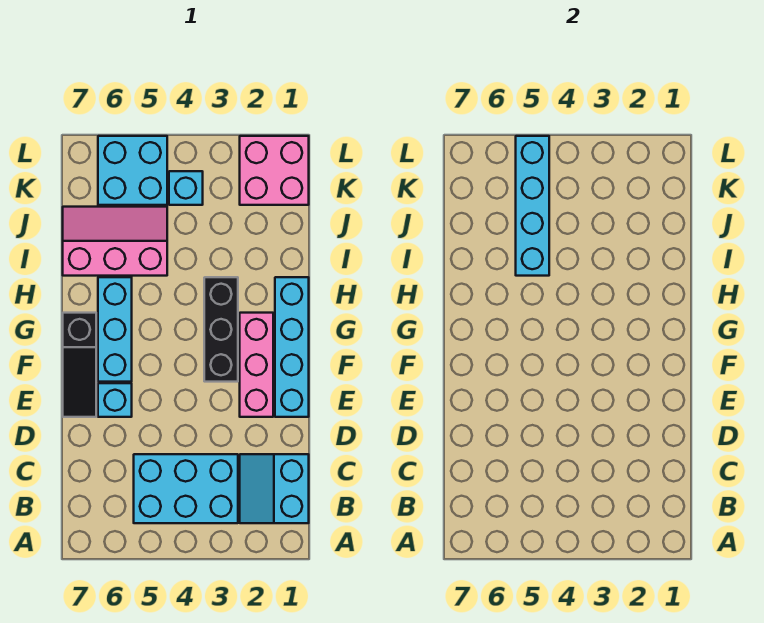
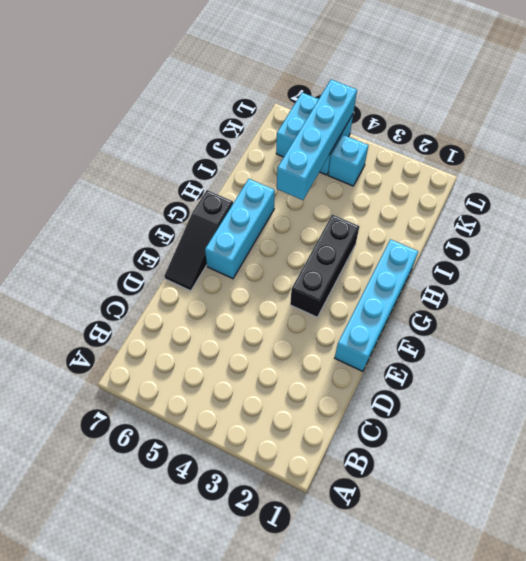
none -> cyan slope B1:C2 level 1 top 1
none -> cyan brick B3:C5 level 1
none -> pink brick E2:G2 level 1

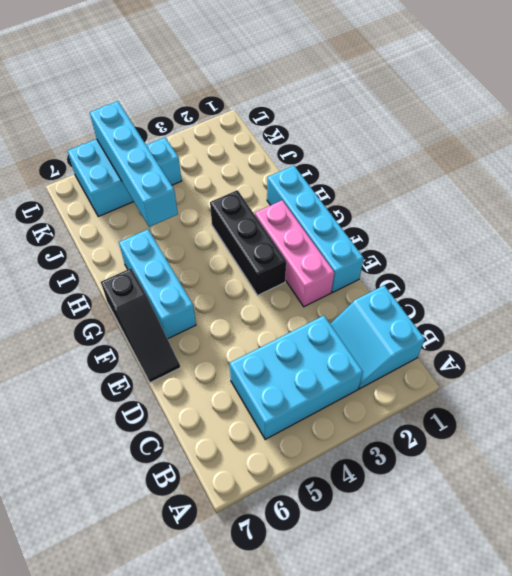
none -> cyan brick E6 level 1
none -> pink slope I5:J7 level 1 top I
none -> pink brick K1:L2 level 1

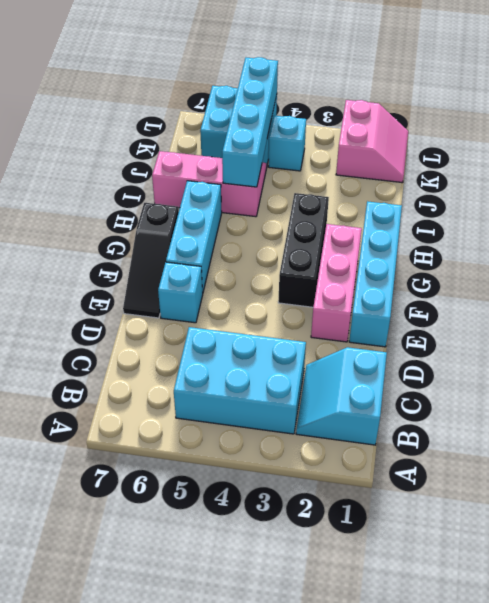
pink slope K1:L2 level 1 top 2 -> pink brick K1:L2 level 1

